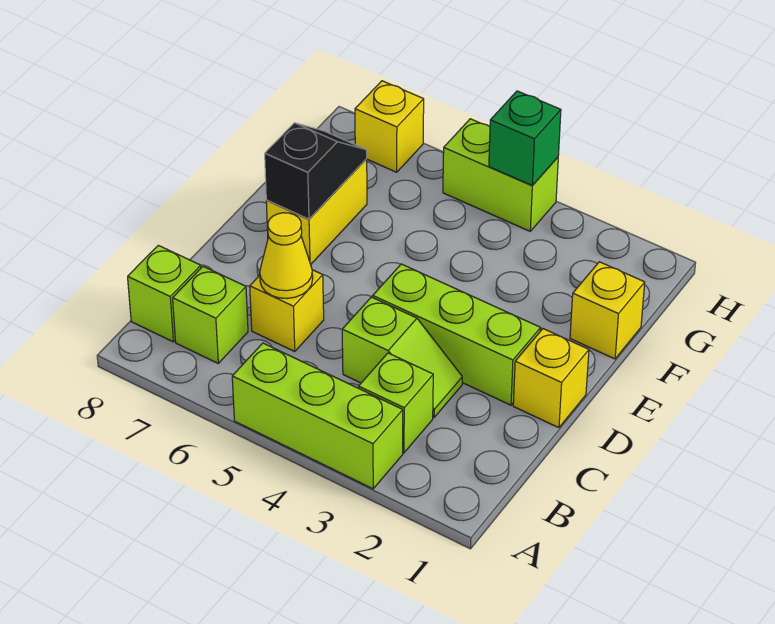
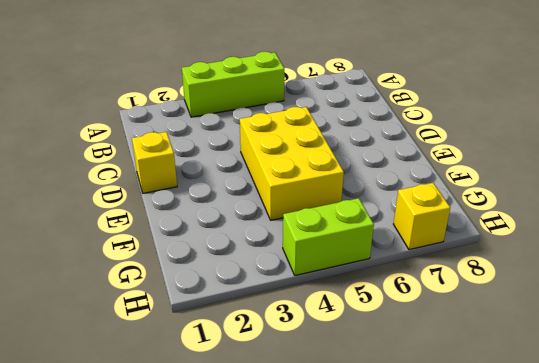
yellow brick D4:F5 level 1 -> lime brick D2:D4 level 1
none -> lime brick B3 level 1
none -> lime brick B7 level 1
none -> lime brick B8 level 1

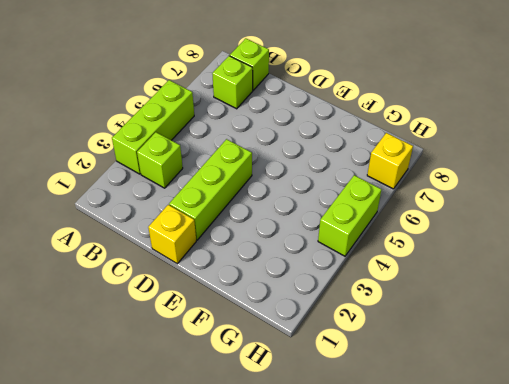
none -> lime slope C3:C4 level 1 top 4
none -> yellow brick C6 level 1
none -> yellow brick E7:F7 level 1

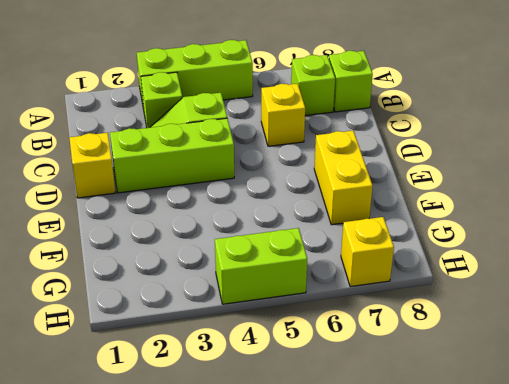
none -> yellow brick F1 level 1
none -> yellow cone C6 level 2
none -> black slope E7:F7 level 2 top E

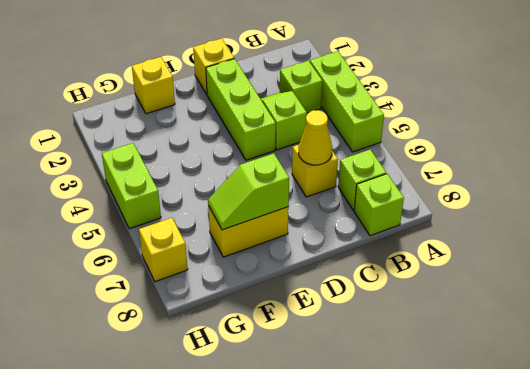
lime slope E7:F7 level 2 top E -> black slope E7:F7 level 2 top E
none -> green brick H4 level 2

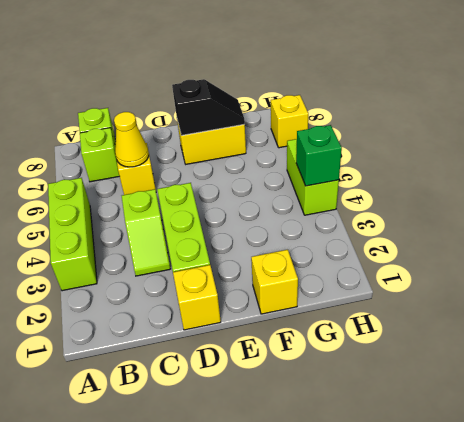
none -> lime brick B3 level 1

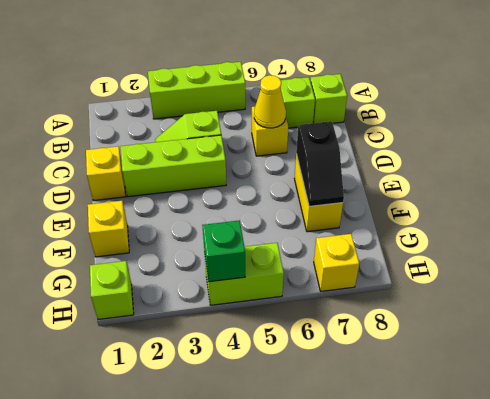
lime brick H1 level 1 -> lime brick B3 level 1

